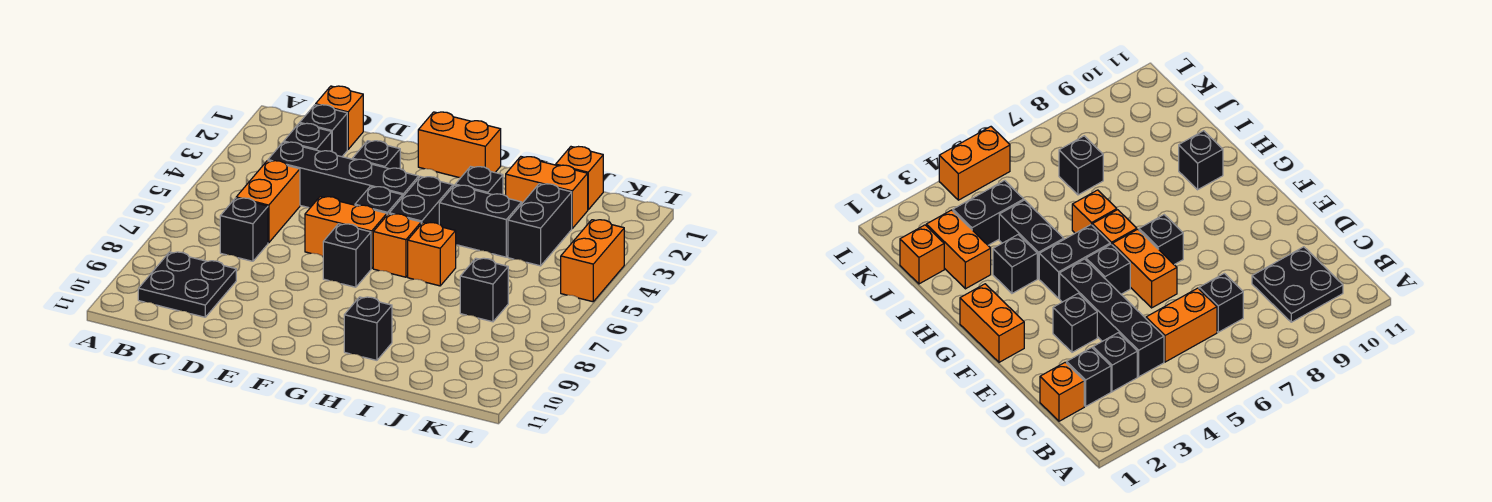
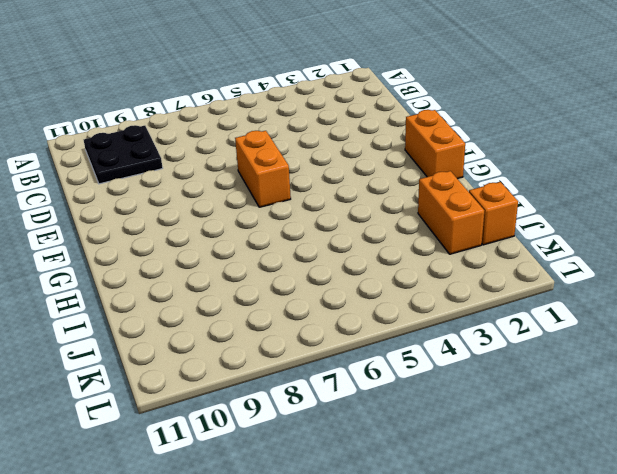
none -> orange brick C1 level 1
none -> black brick C2 level 1
none -> black brick C3 level 1

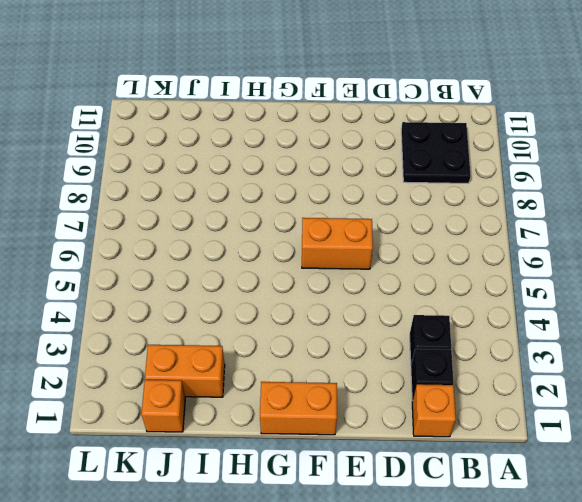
none -> black brick C4:F4 level 1
none -> orange brick C5:C6 level 1
none -> black brick C7 level 1

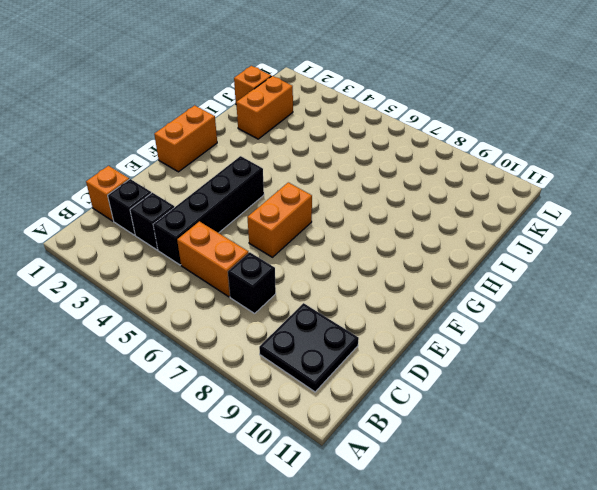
none -> black brick E3 level 1
none -> black brick F5 level 1
none -> black brick F7 level 1

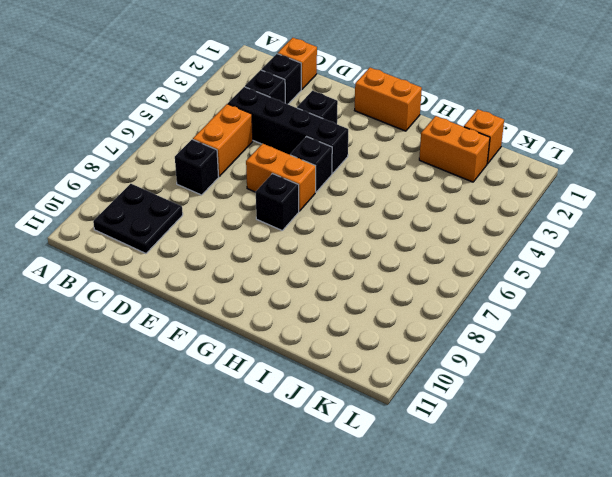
none -> black brick G4:G5 level 1
none -> orange brick G6 level 1
none -> black brick H3 level 1

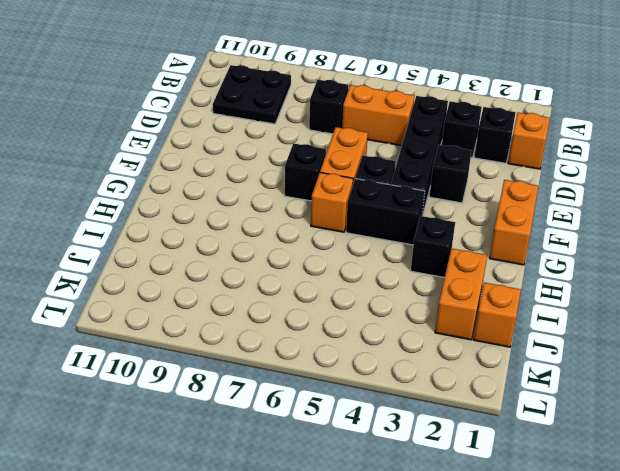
none -> black brick H4:I4 level 1
none -> orange brick H6 level 1
none -> black brick H10 level 1

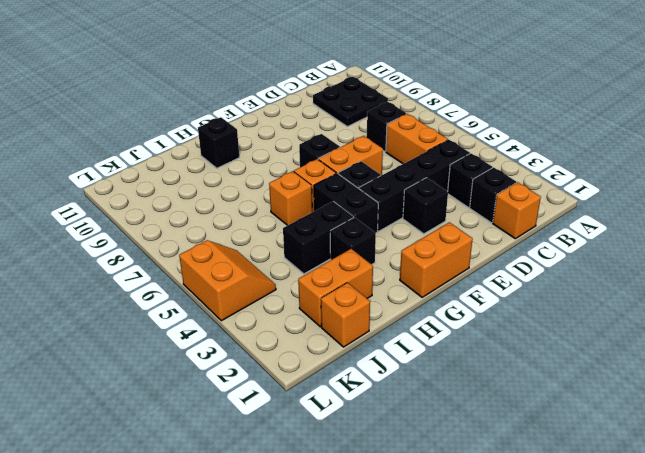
orange slope K4:L5 level 1 top L -> orange brick L4:L5 level 1
none -> black brick J3:J4 level 1
none -> black brick J7 level 1

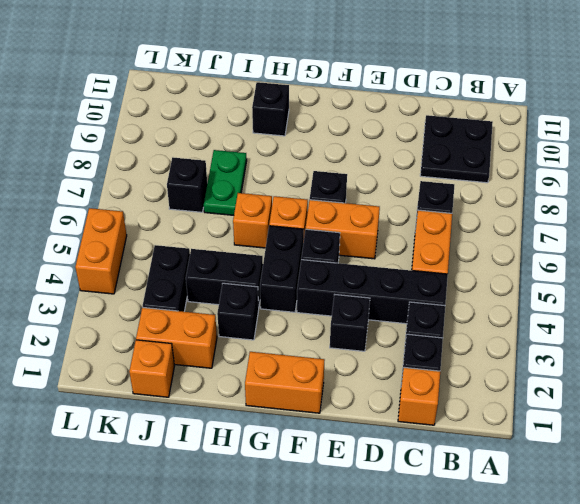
green plate I7:I8 level 1 -> none

